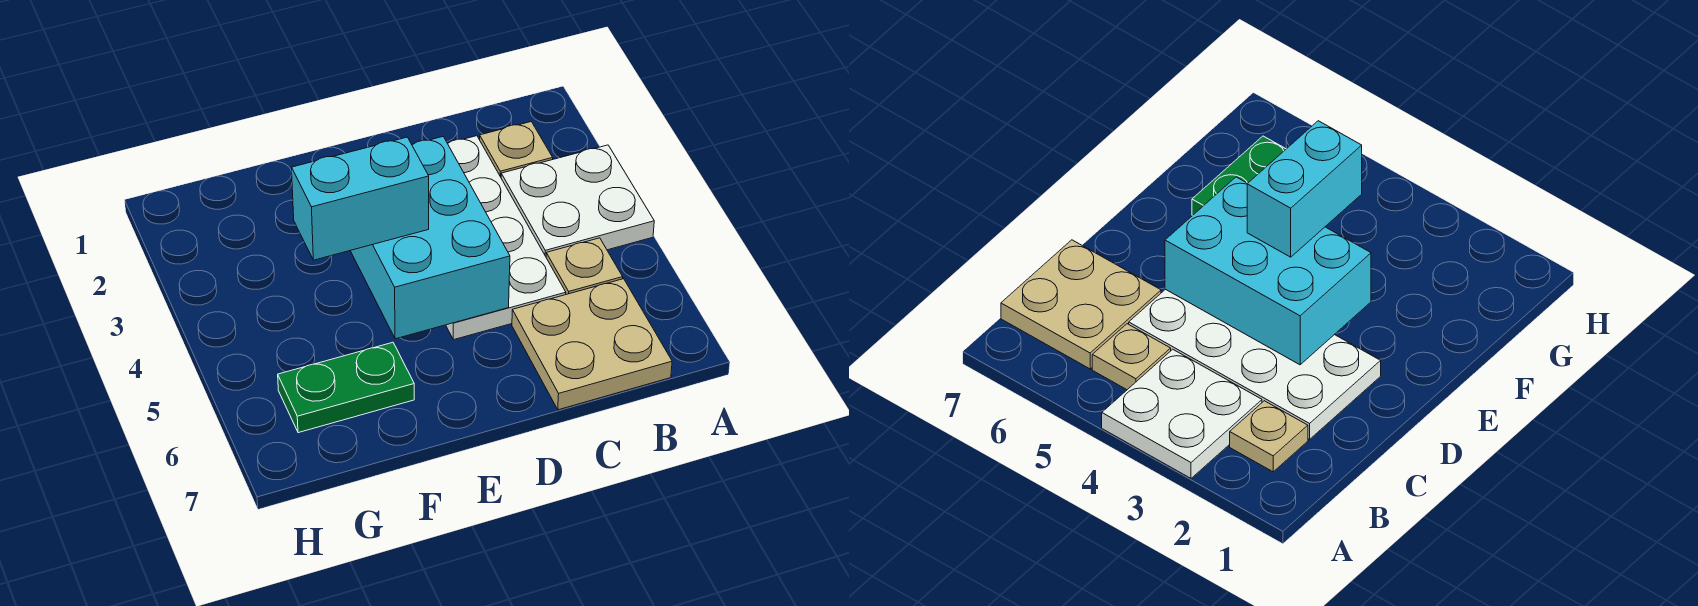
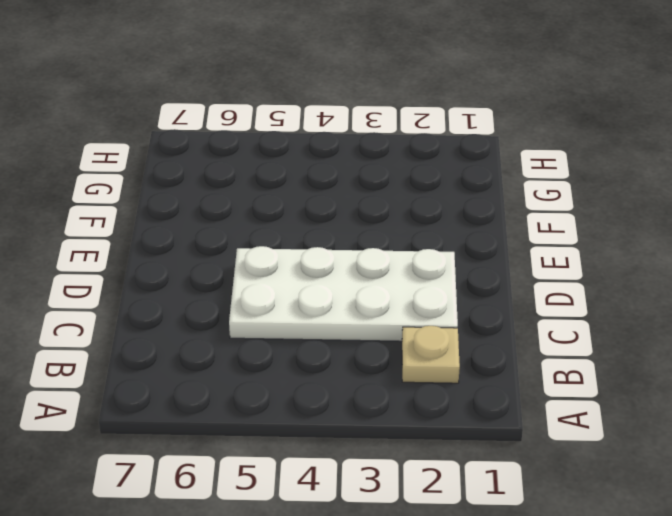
none -> white plate A3:B4 level 1
none -> tan plate B5 level 1

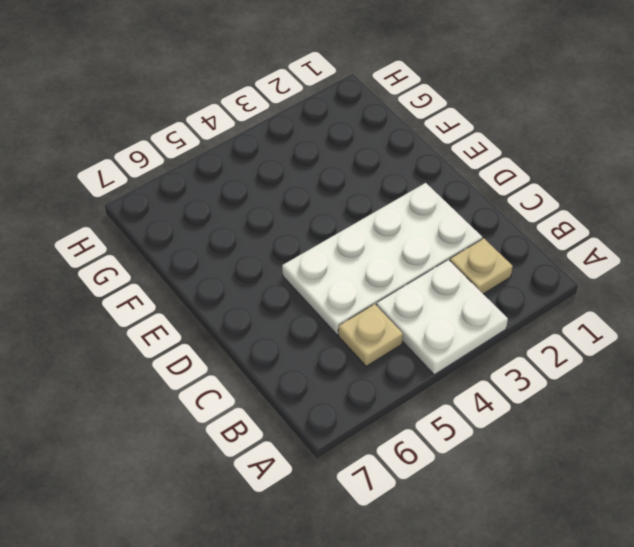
none -> tan plate B6:C7 level 1
none -> green plate F6:G6 level 1

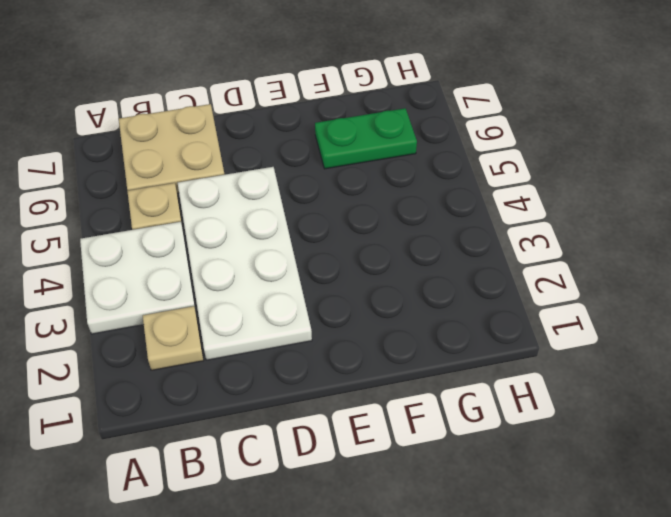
none -> cyan brick D3:E5 level 2
none -> cyan brick E4:F4 level 3

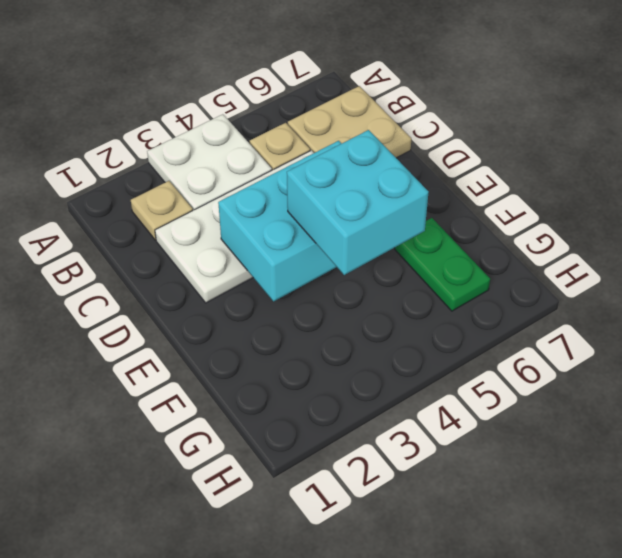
cyan brick E4:F5 level 3 -> cyan brick E4:F4 level 3

